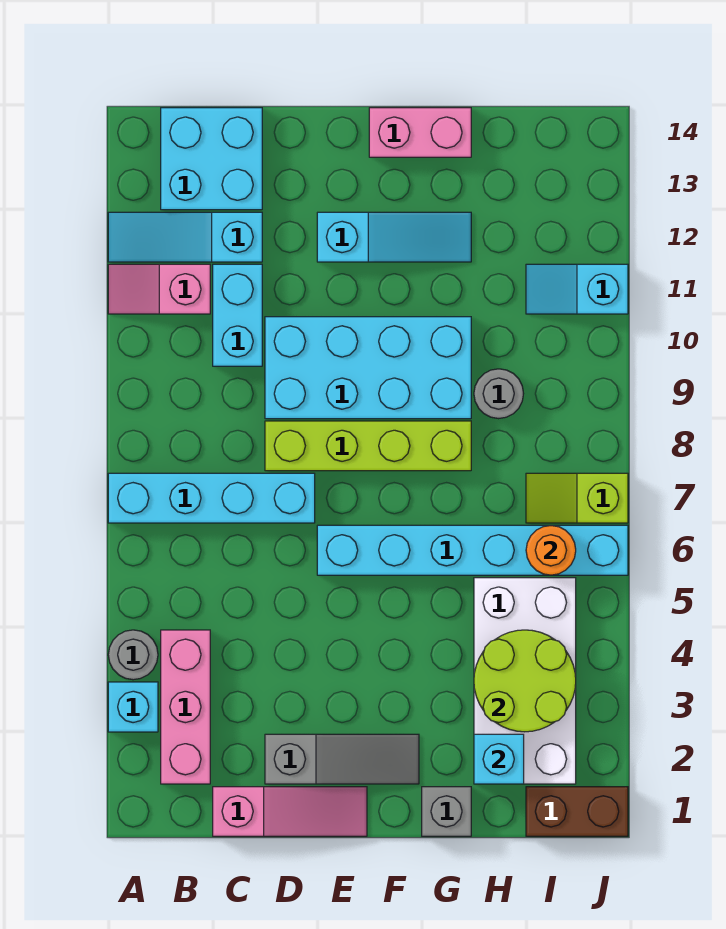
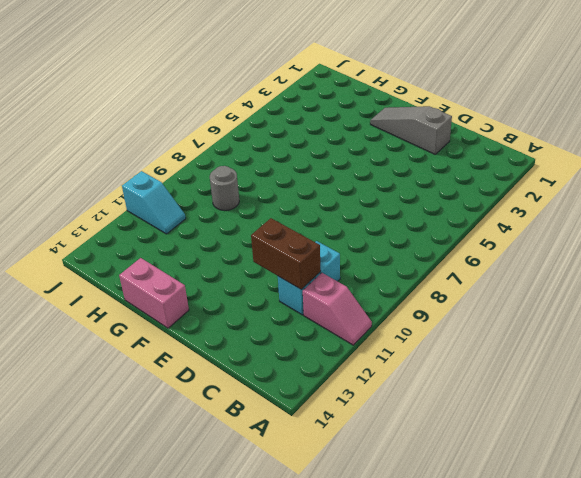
brown brick C11:D11 level 2 -> brown brick I1:J1 level 1
none -> cyan brick A3 level 1
none -> grey round brick A4 level 1
none -> cyan brick A7:D7 level 1

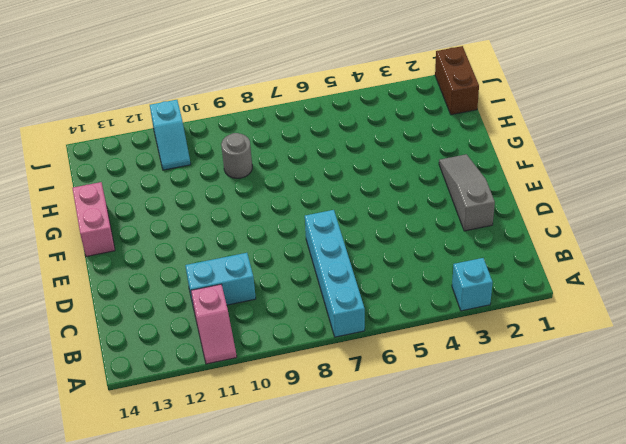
none -> grey round brick A4 level 1
none -> cyan slope A12:C12 level 1 top C
none -> pink brick B2:B4 level 1

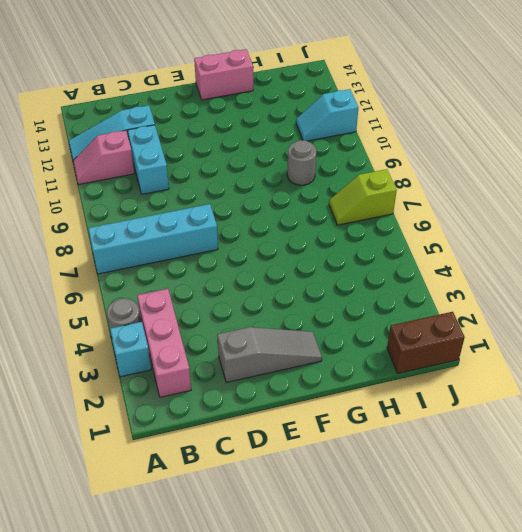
none -> cyan brick B13:C14 level 1
none -> pink slope C1:E1 level 1 top C
none -> lime brick D8:G8 level 1

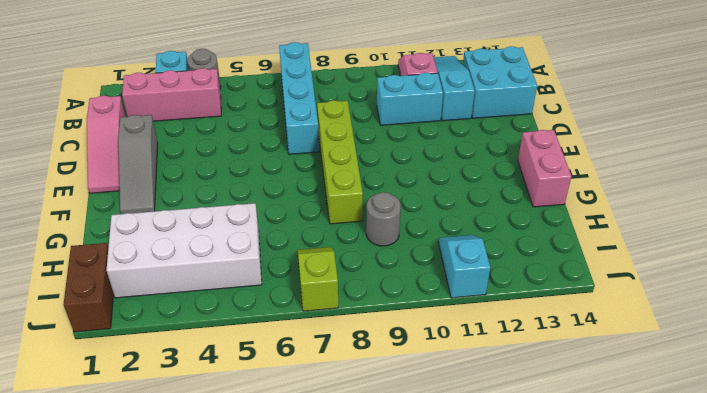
none -> cyan brick D9:G10 level 1
none -> cyan brick E6:J6 level 1
none -> cyan slope E12:G12 level 1 top E

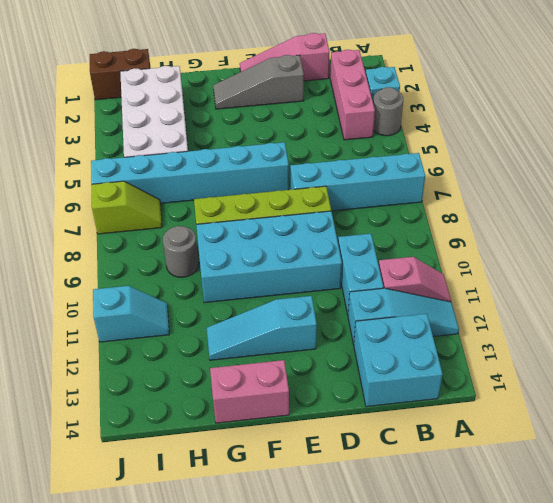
none -> grey brick G1 level 1
none -> cyan brick H2 level 2
none -> lime round brick H3:I4 level 2

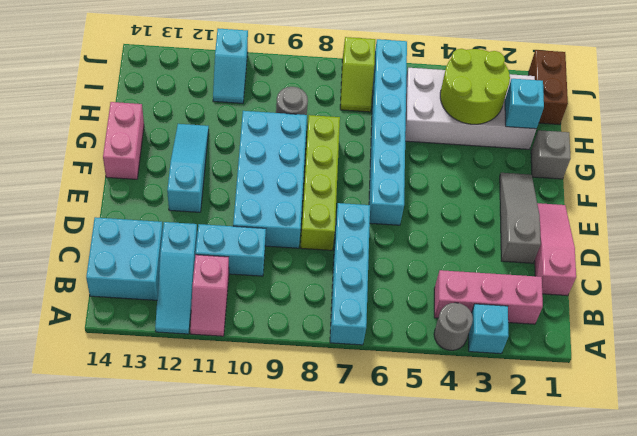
none -> orange round brick I6 level 2

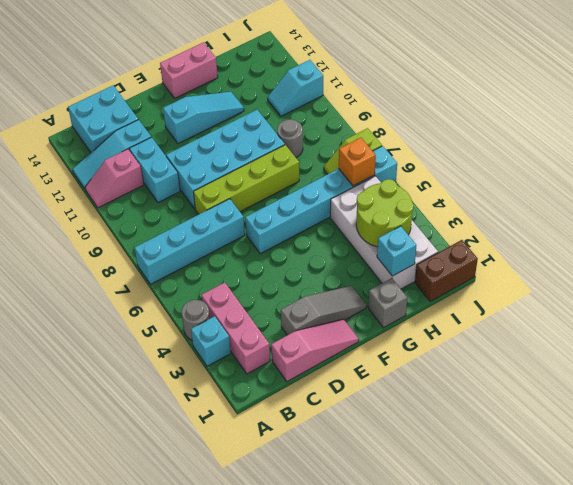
orange brick I6 level 2 -> orange round brick I6 level 2

